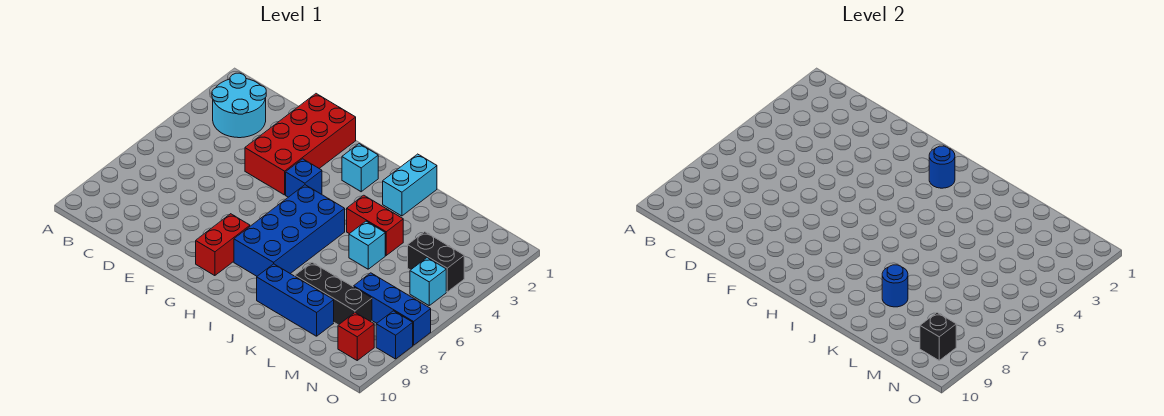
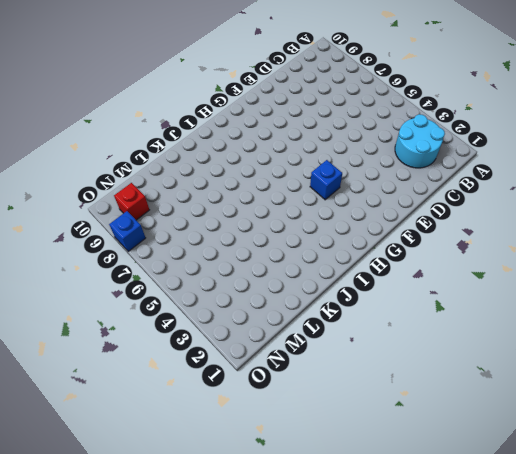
none -> red brick E1:F4 level 1
none -> red brick G8:G9 level 1
none -> cyan brick H2 level 1

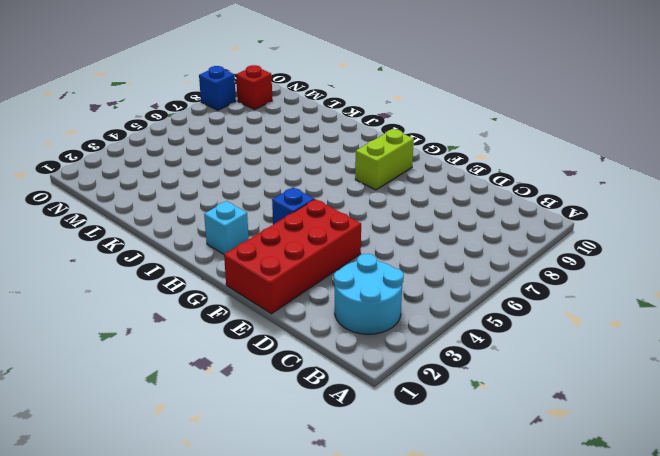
lime brick G8:G9 level 1 -> red brick G8:G9 level 1
none -> blue brick H5:I8 level 1
none -> cyan brick J1:J2 level 1
none -> red brick J4:K4 level 1

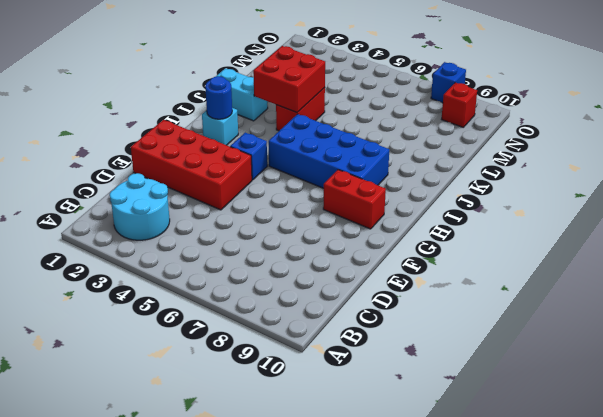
red brick J3:K4 level 2 -> none
none -> blue brick J9:L9 level 1
none -> cyan brick K5 level 1
none -> black brick K8:M8 level 1

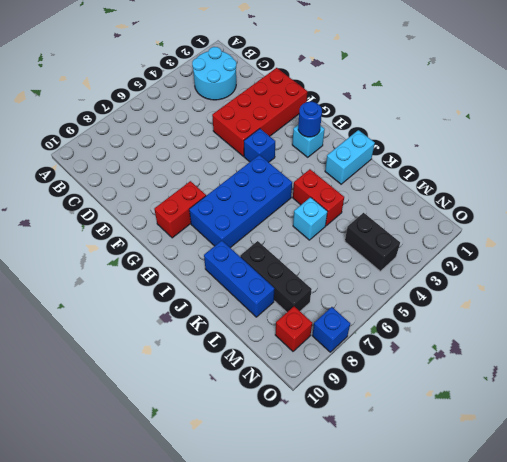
none -> blue brick M7:O7 level 1
none -> cyan brick N5 level 1
none -> blue round brick K8 level 2

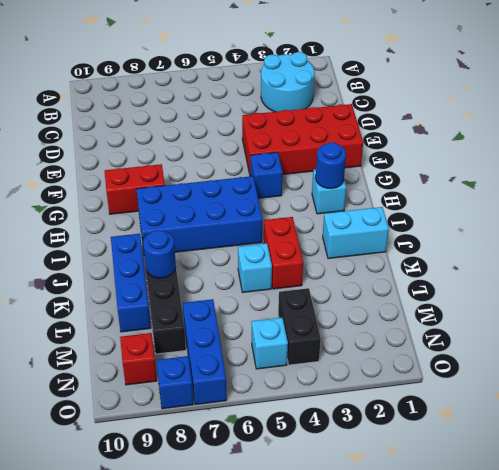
none -> black brick N9 level 2

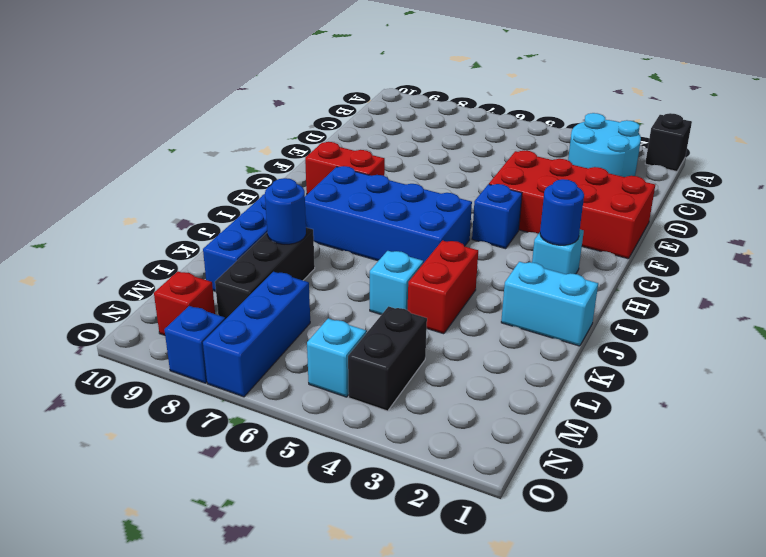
black brick A1 level 1 -> black brick N9 level 2

